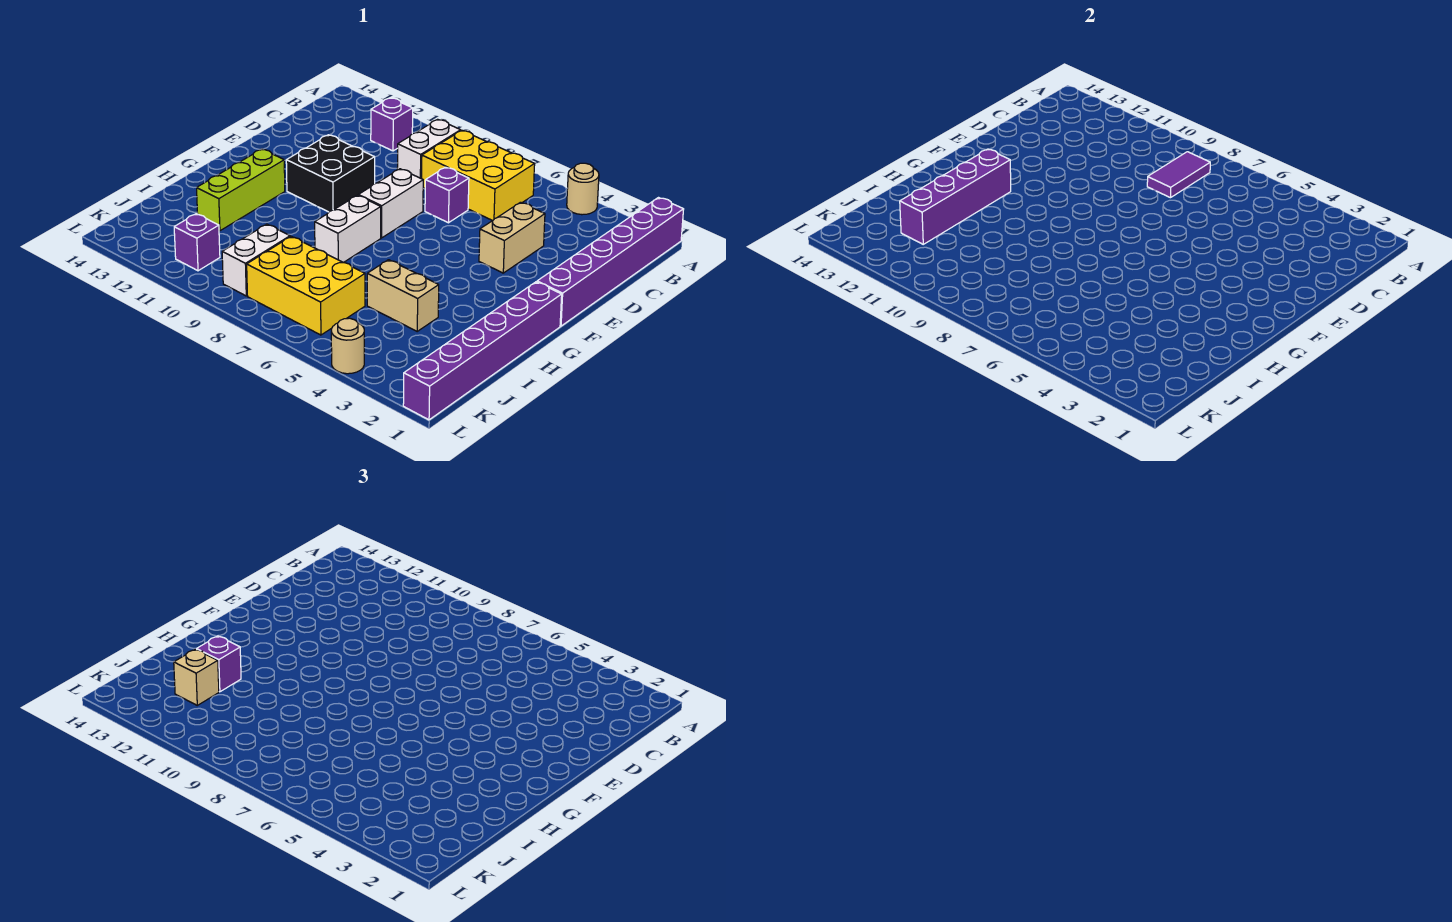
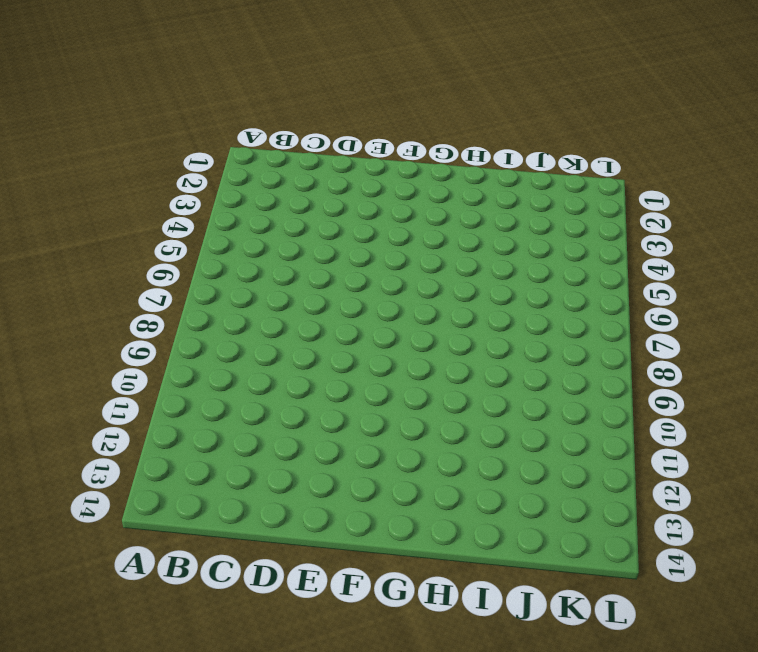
none -> purple brick A1:F1 level 1
none -> tan round brick A4 level 1
none -> yellow brick B6:C8 level 1

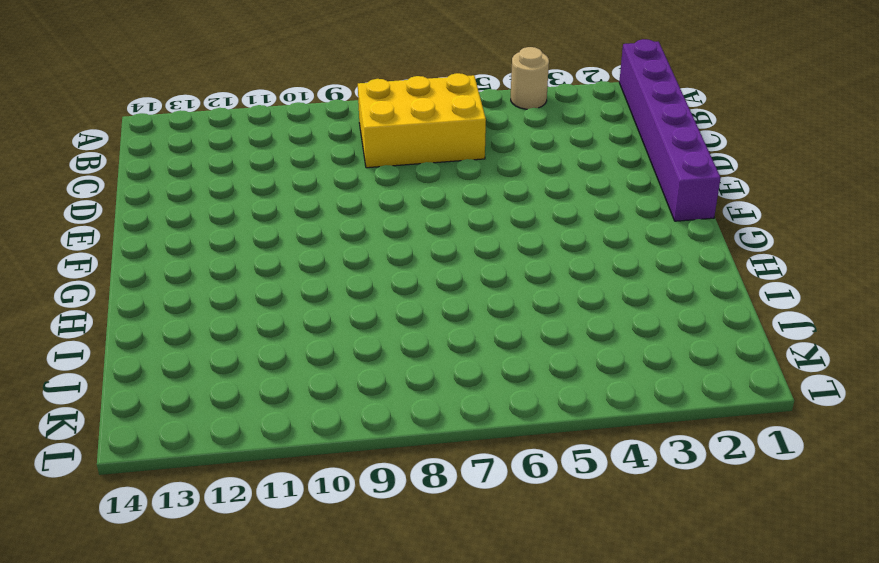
none -> white brick B9:C9 level 1
none -> purple brick B11 level 1
none -> tan brick D4:E4 level 1

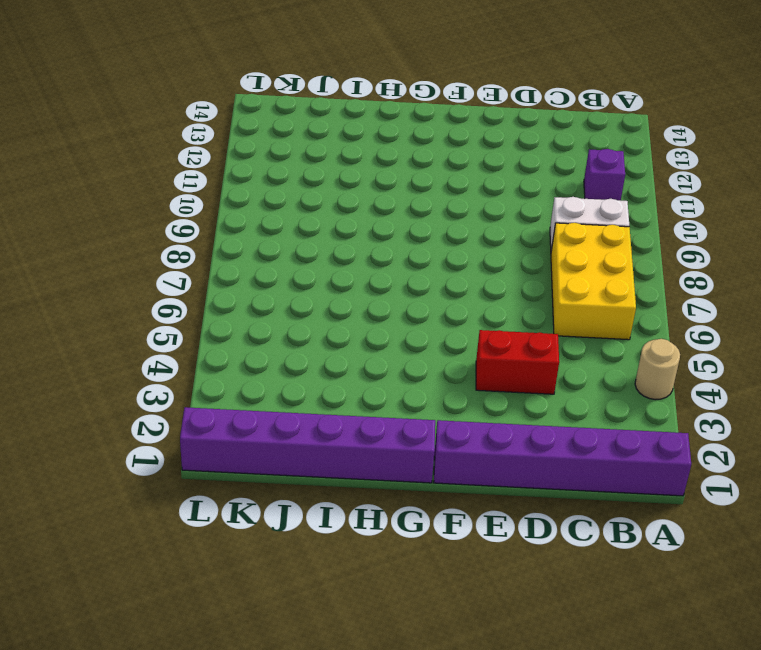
red brick D4:E4 level 1 -> tan brick D4:E4 level 1
none -> purple brick D7 level 1
none -> white brick E8:F8 level 1
none -> black brick E10:F11 level 1

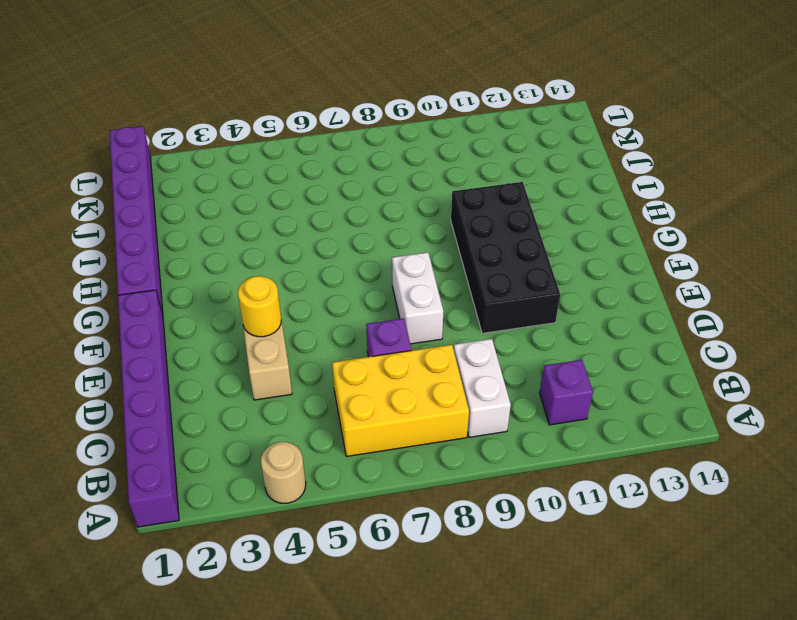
yellow round brick E4 level 2 -> none
black brick E10:H11 level 1 -> black brick E10:F11 level 1
none -> white brick G8:H8 level 1
none -> lime brick G12:I12 level 1
none -> tan brick I4:I5 level 1

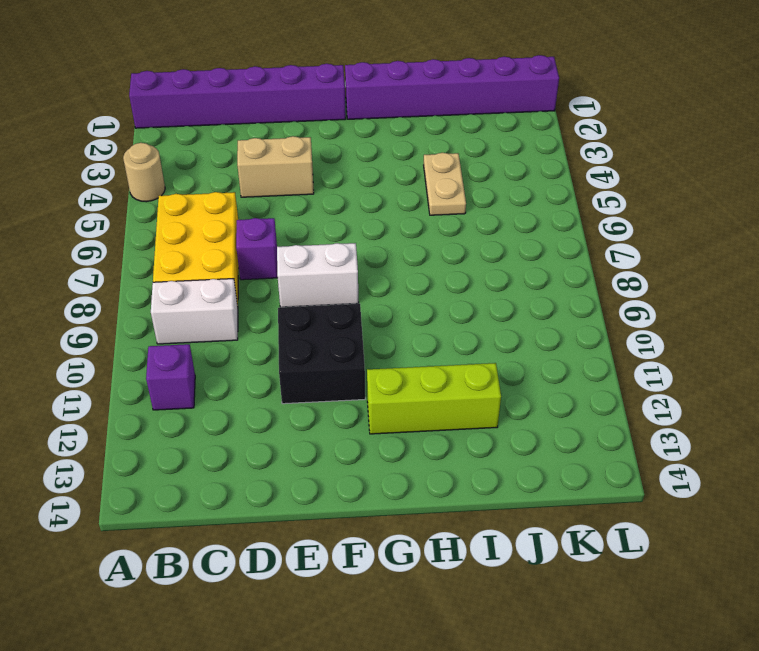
tan plate I4:I5 level 1 -> tan brick I4:I5 level 1
none -> white brick G8:H8 level 1
none -> yellow brick J6:K8 level 1
none -> white brick J9:K9 level 1

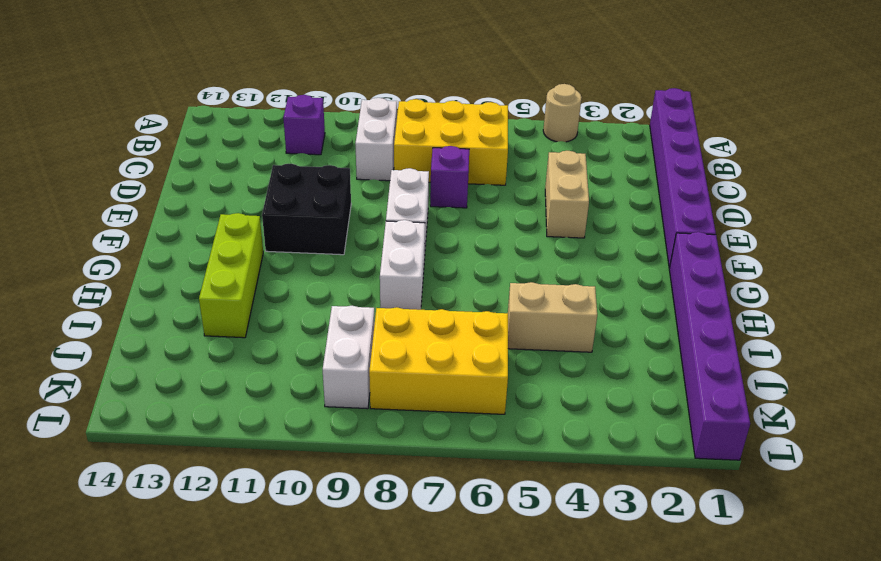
none -> purple brick K11 level 1
none -> tan round brick L4 level 1
none -> purple tile B8:C8 level 2

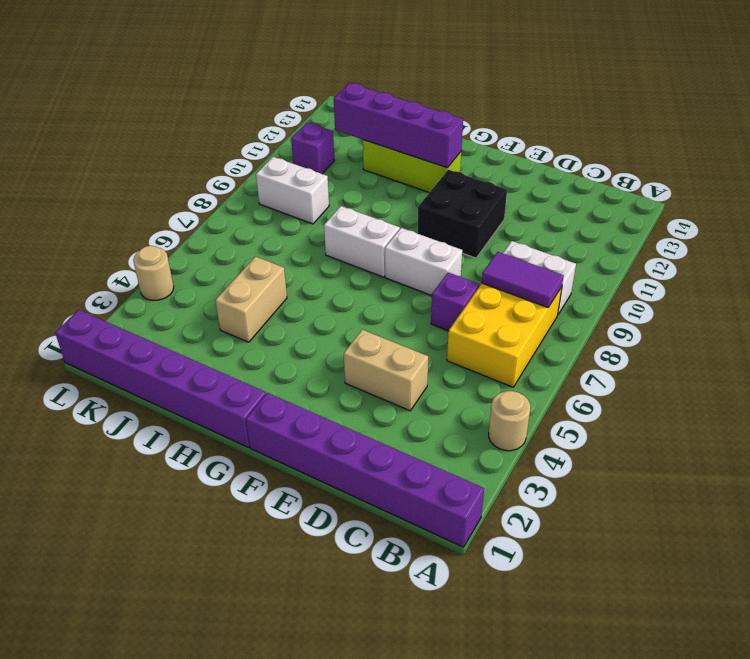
none -> purple brick B11 level 1
none -> yellow brick J6:K8 level 1
none -> purple brick I12 level 3

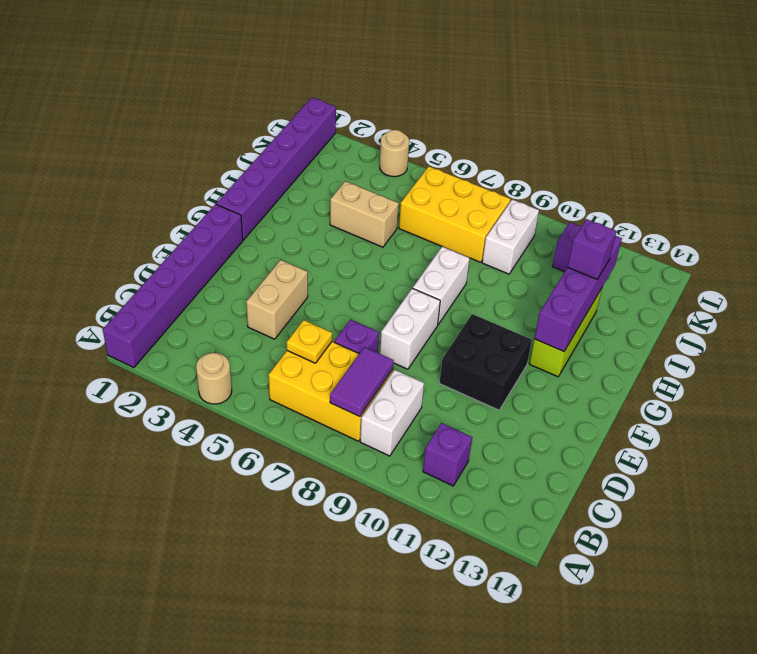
yellow plate C6 level 2 -> none
none -> tan brick J12 level 3

